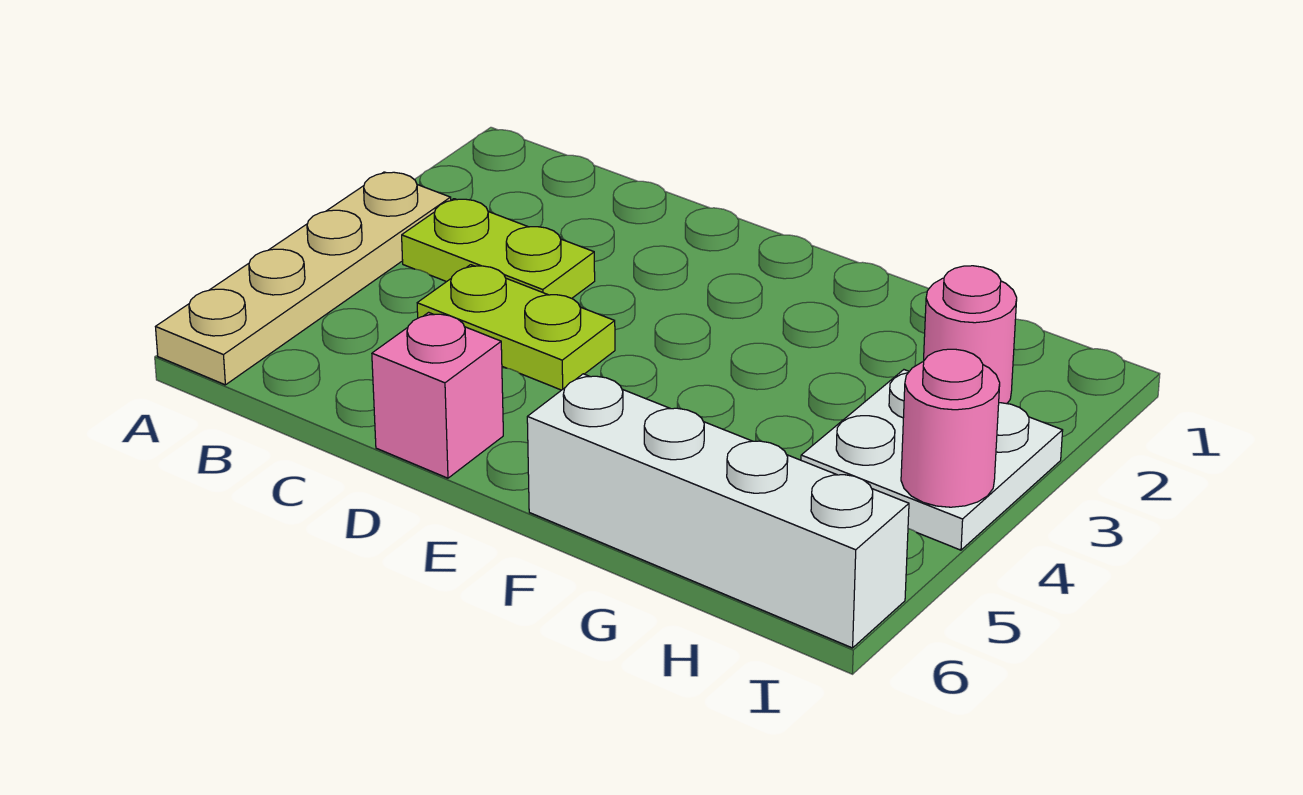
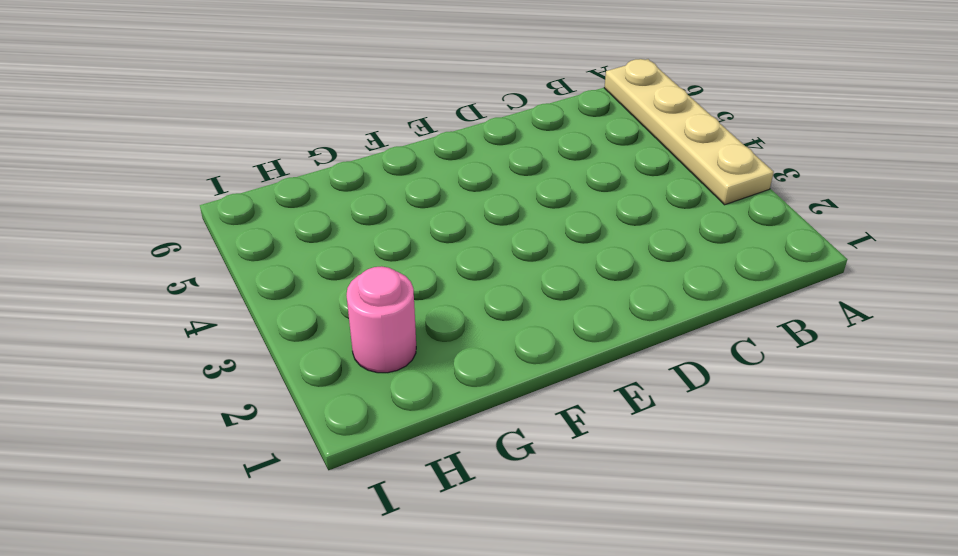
none -> lime plate B3:C3 level 1
none -> lime plate C4:D4 level 1

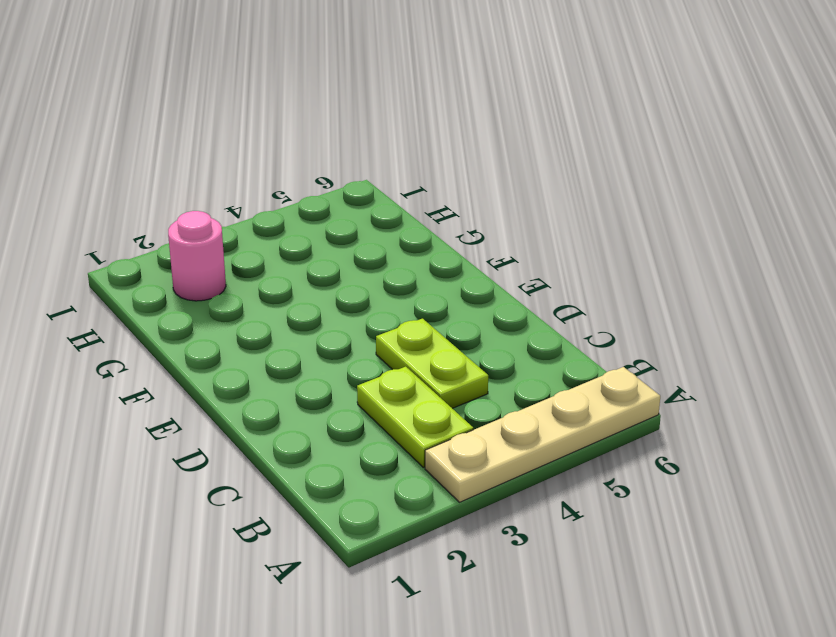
none -> pink brick D6 level 1
none -> white brick F6:I6 level 1

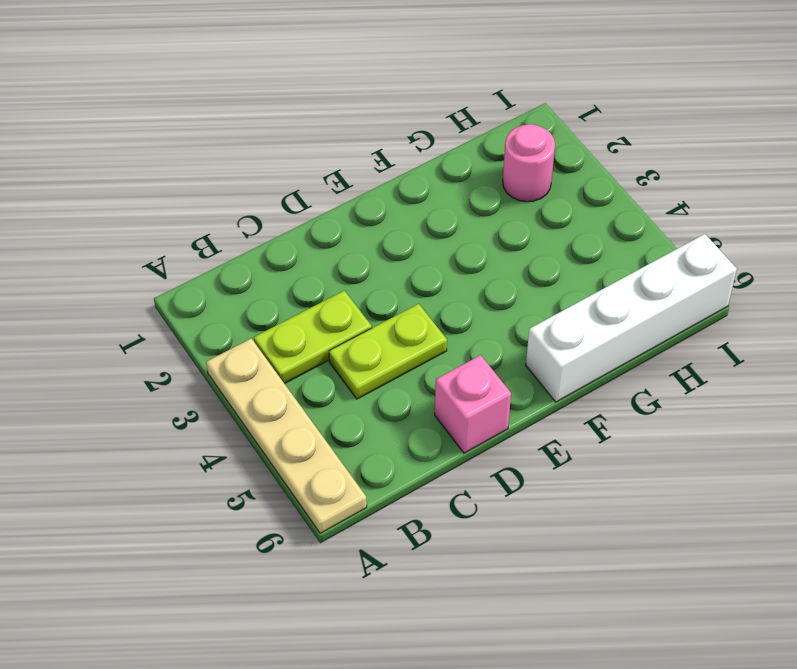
none -> white plate H3:I4 level 1
none -> pink round brick I4 level 2

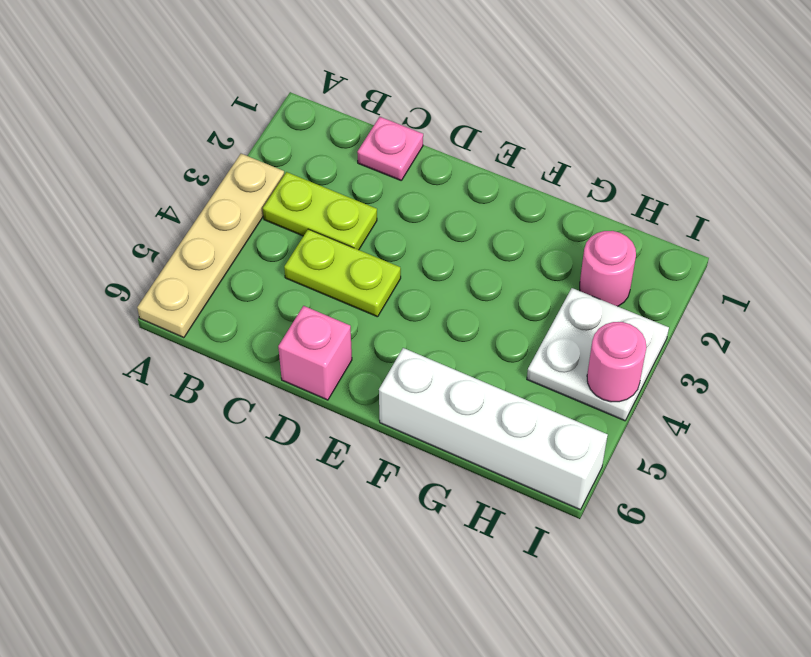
pink plate C1 level 1 -> none

